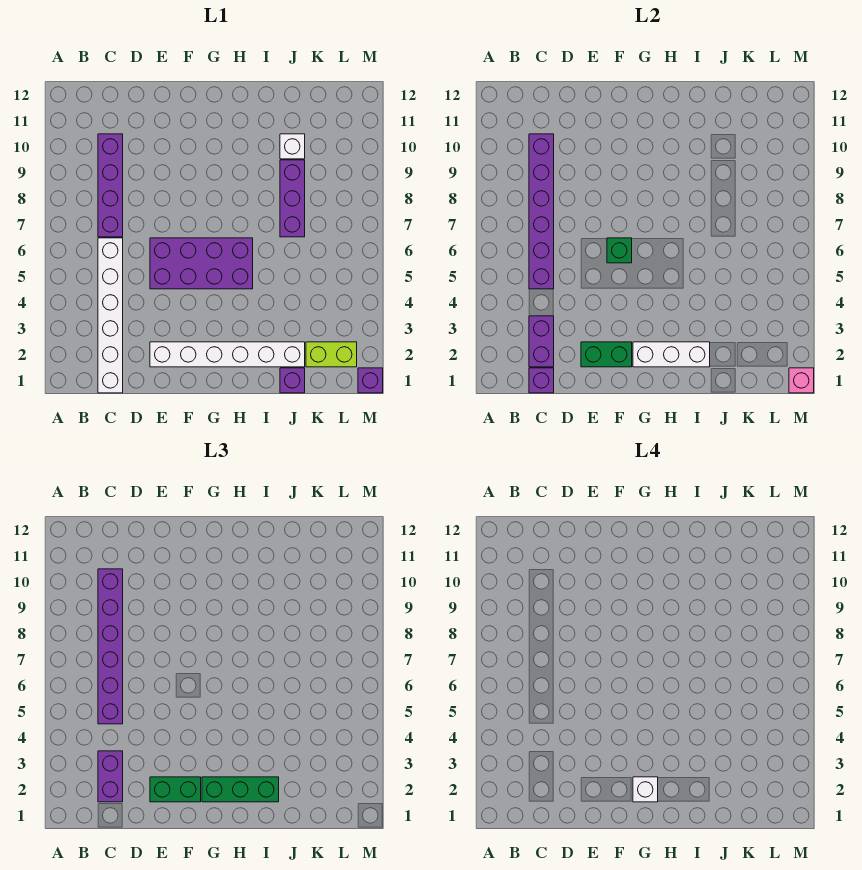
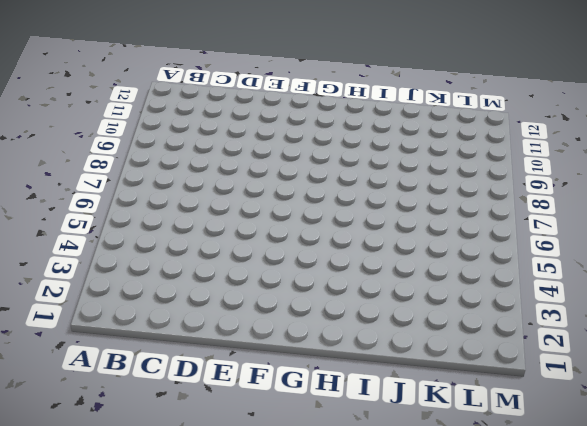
none -> white brick C1:C6 level 1
none -> purple brick C7:C10 level 1
none -> white brick E2:J2 level 1

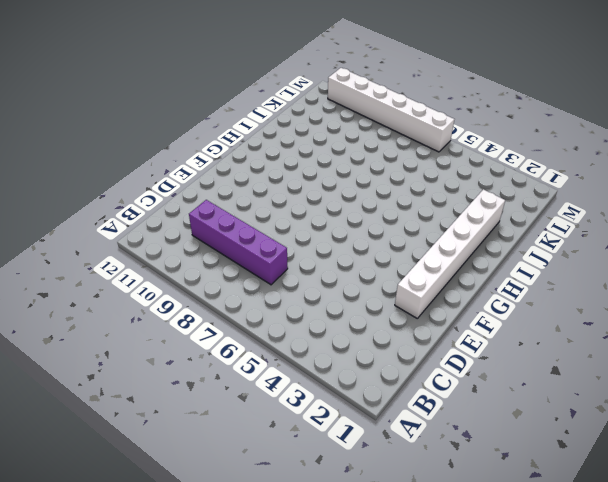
white brick M6:M11 level 1 -> white brick C1:C6 level 1
none -> purple brick E5:H6 level 1
none -> purple brick J1 level 1
none -> purple brick J7:J9 level 1

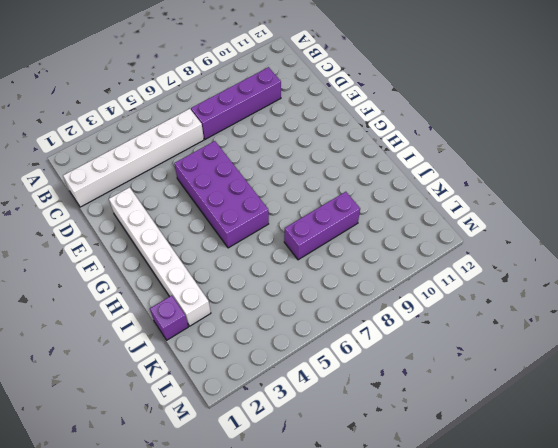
none -> white brick J10 level 1
none -> lime brick K2:L2 level 1
none -> purple brick M1 level 1

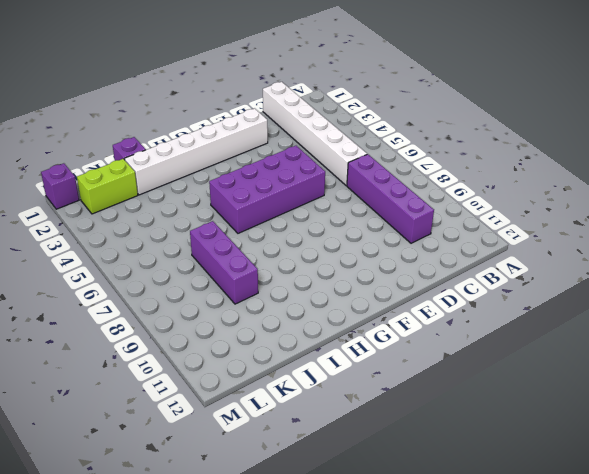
none -> white brick J10 level 1
none -> purple brick C1 level 2
none -> purple brick C2:C3 level 2

